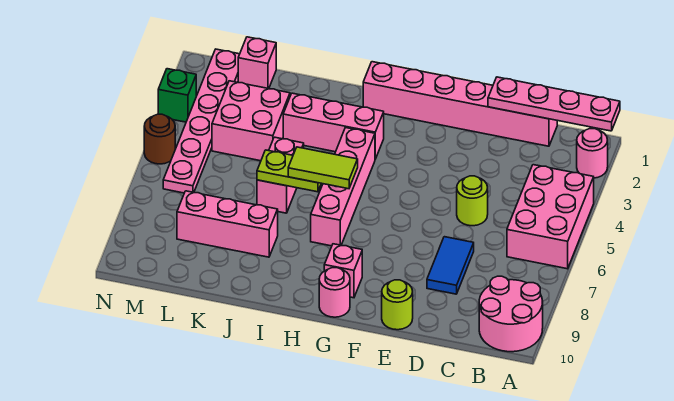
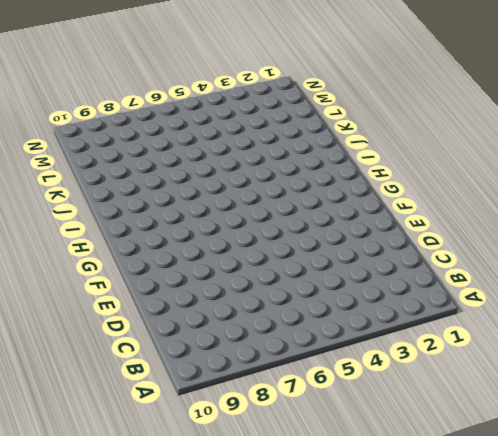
none -> pink round brick A2 level 1
none -> pink brick A4:B6 level 1
none -> pink round brick A9:B10 level 1

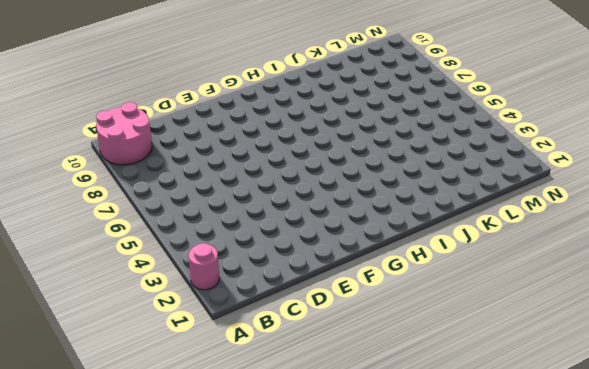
none -> pink brick A4:B6 level 1
none -> pink brick C1:H1 level 1
none -> lime round brick D5 level 1

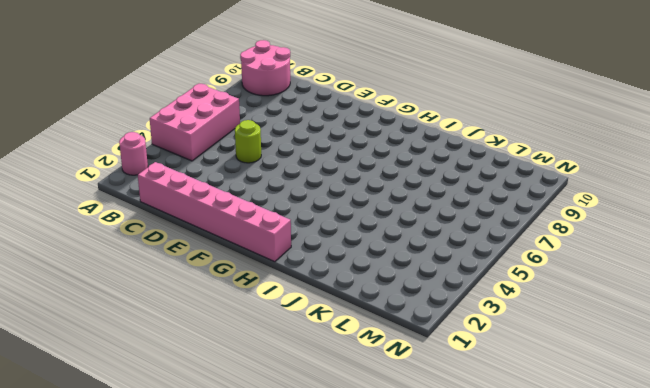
none -> blue tile D7:D8 level 1
none -> lime round brick E10 level 1
none -> pink brick G9 level 1

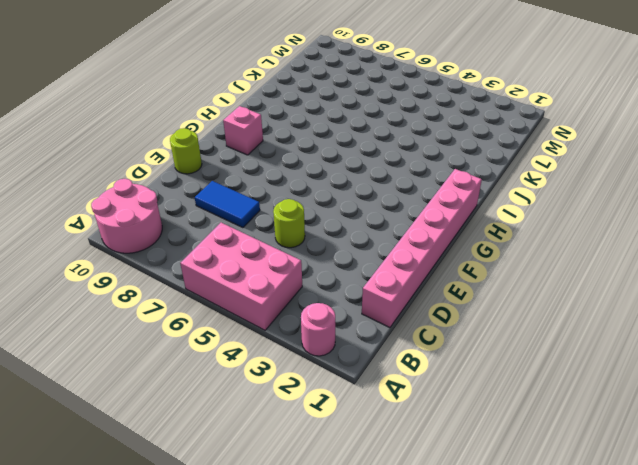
none -> pink round brick G10 level 1
none -> pink brick H3:J3 level 1
none -> pink brick H4:H7 level 1

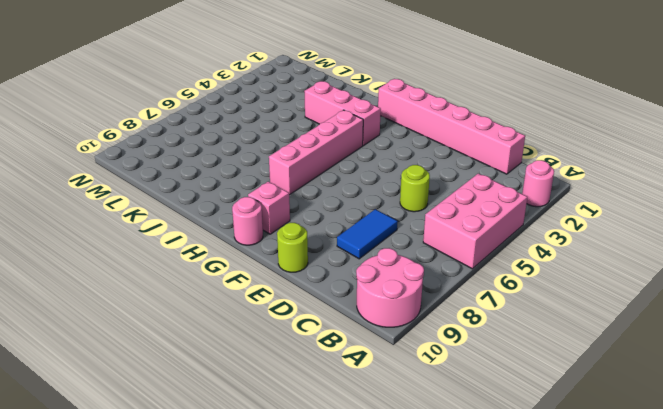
none -> pink brick J5:J6 level 1
none -> pink brick J8:L8 level 1
none -> pink brick K3:L4 level 1

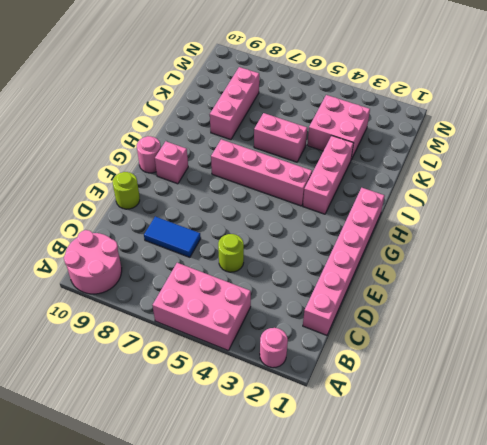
none -> pink brick L1 level 1
none -> pink plate M1:M6 level 1
none -> green brick N3 level 1

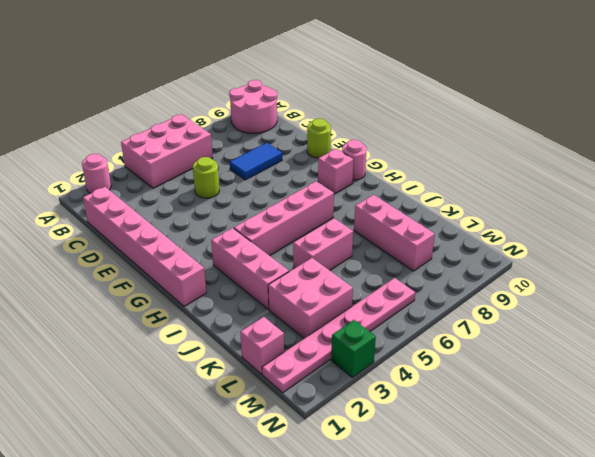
none -> brown round brick N5 level 1
none -> pink plate A1:D1 level 2
none -> lime plate I6:J6 level 2

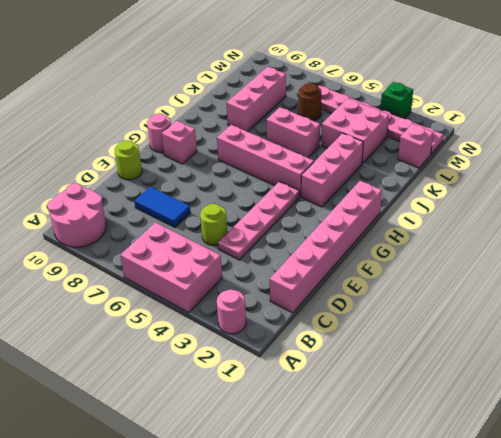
pink plate D4:G4 level 1 -> pink plate A1:D1 level 2
brown round brick L6 level 1 -> brown round brick N5 level 1
none -> lime plate I6:J6 level 2
none -> lime tile H6:I6 level 3

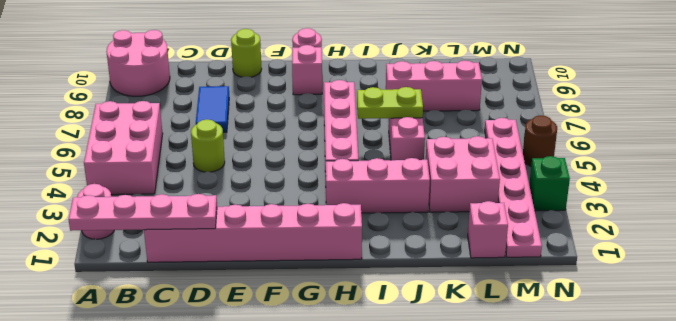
none -> lime tile H6:I6 level 3

